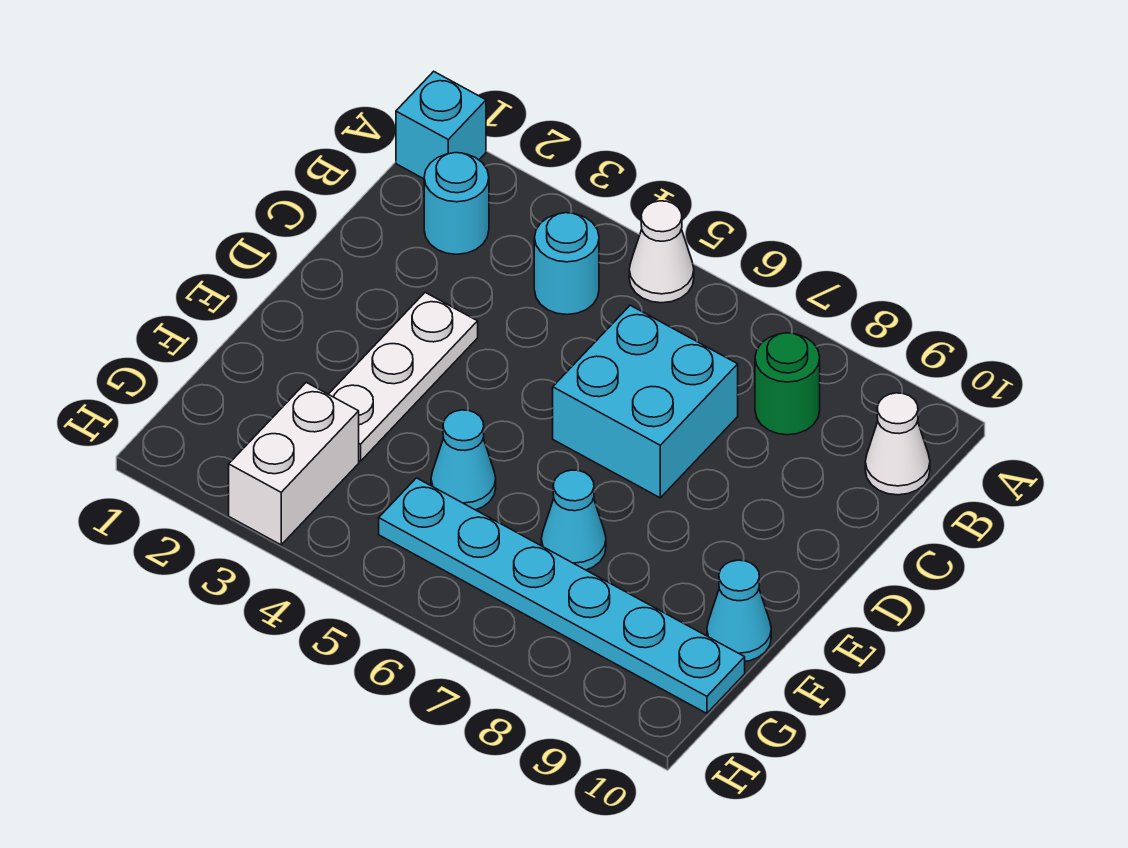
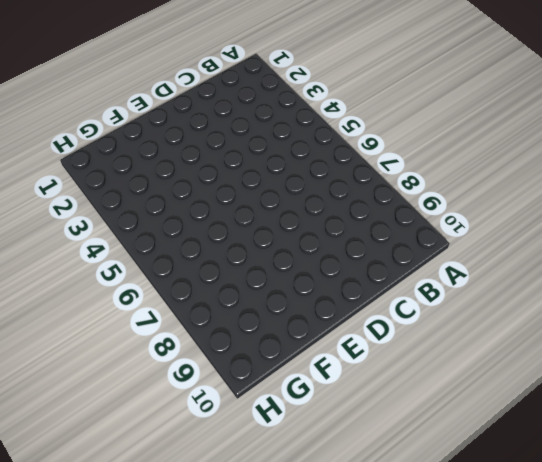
none -> cyan brick A1 level 1
none -> white cone A5 level 1
none -> cyan round brick B2 level 1

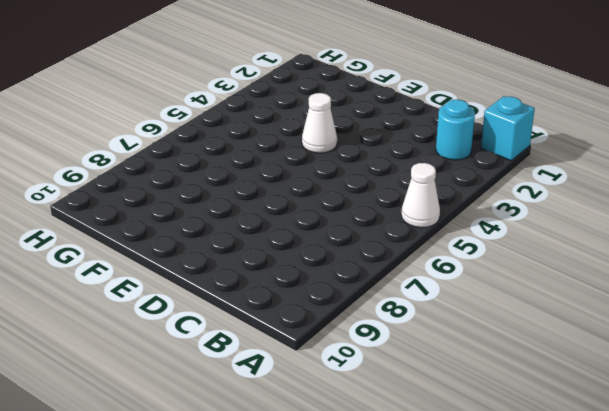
white cone E4 level 1 -> white cone B10 level 1
none -> cyan round brick B4 level 1
none -> green round brick B8 level 1
none -> cyan brick C6:D7 level 1

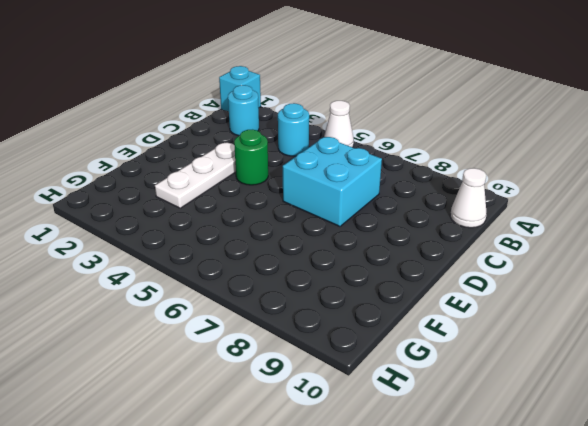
green round brick D4 level 1 -> green round brick B8 level 1
none -> cyan cone F5 level 1
none -> cyan cone F7 level 1
none -> cyan cone F10 level 1

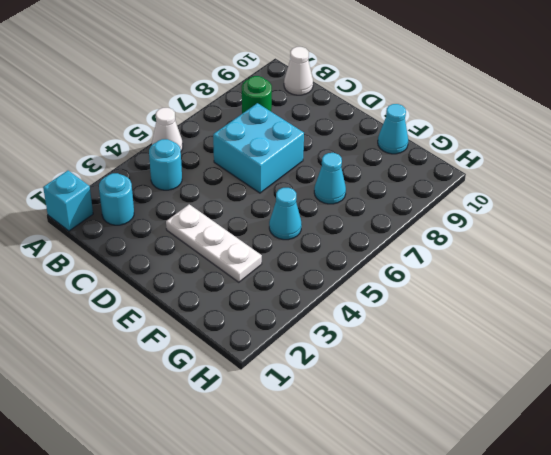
none -> white brick G3:H3 level 1
none -> cyan plate G5:G10 level 1

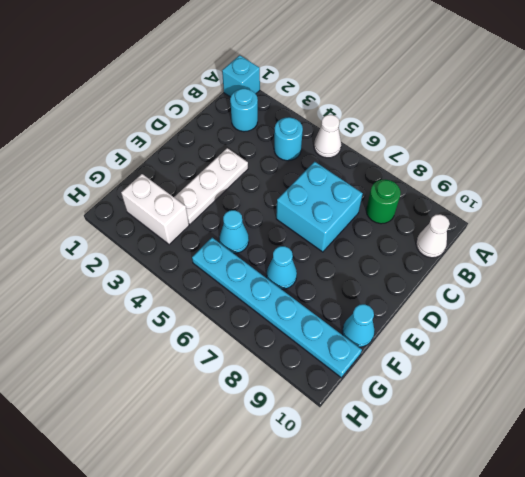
white brick G2:G3 level 1 -> white brick G3:H3 level 1

